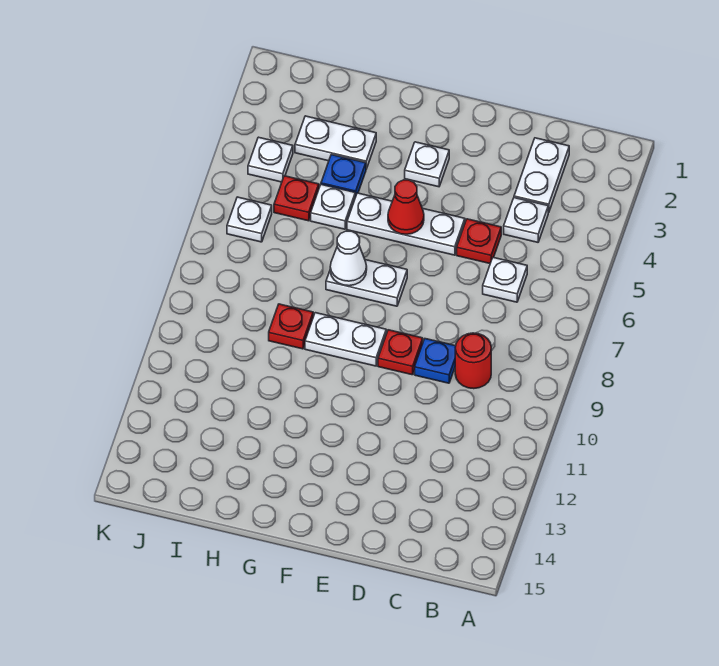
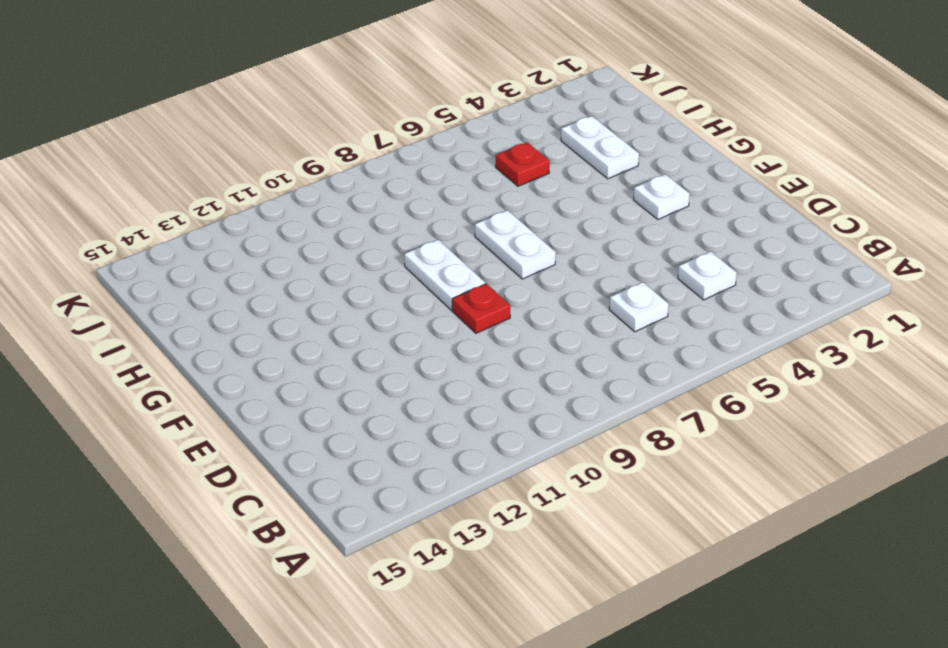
none -> white plate C2:C3 level 1
none -> red round brick C9 level 1
none -> red plate D5 level 1

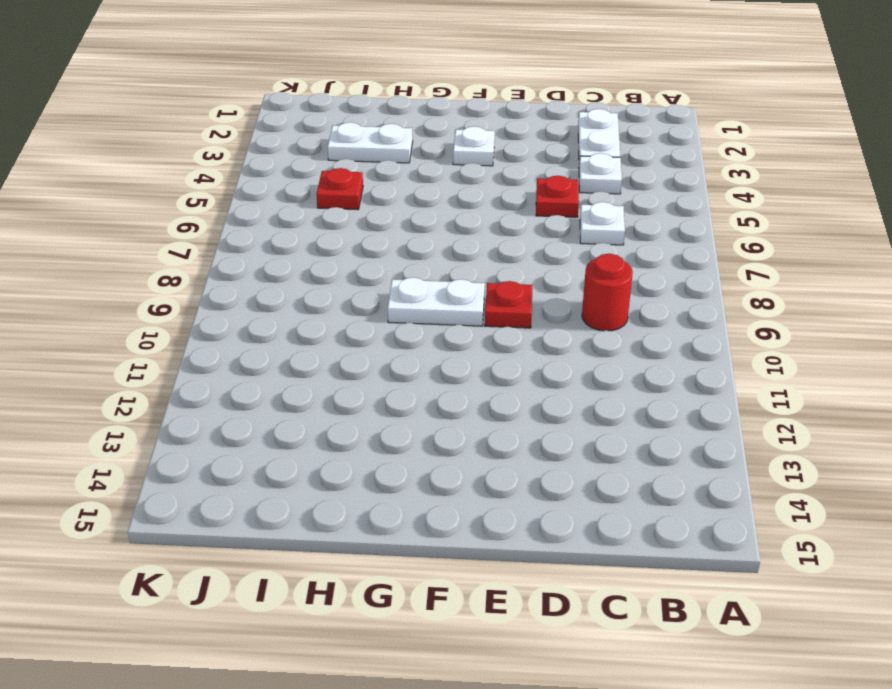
none -> blue plate D9 level 1
none -> white plate E5:G5 level 1
none -> white plate F7:G7 level 1

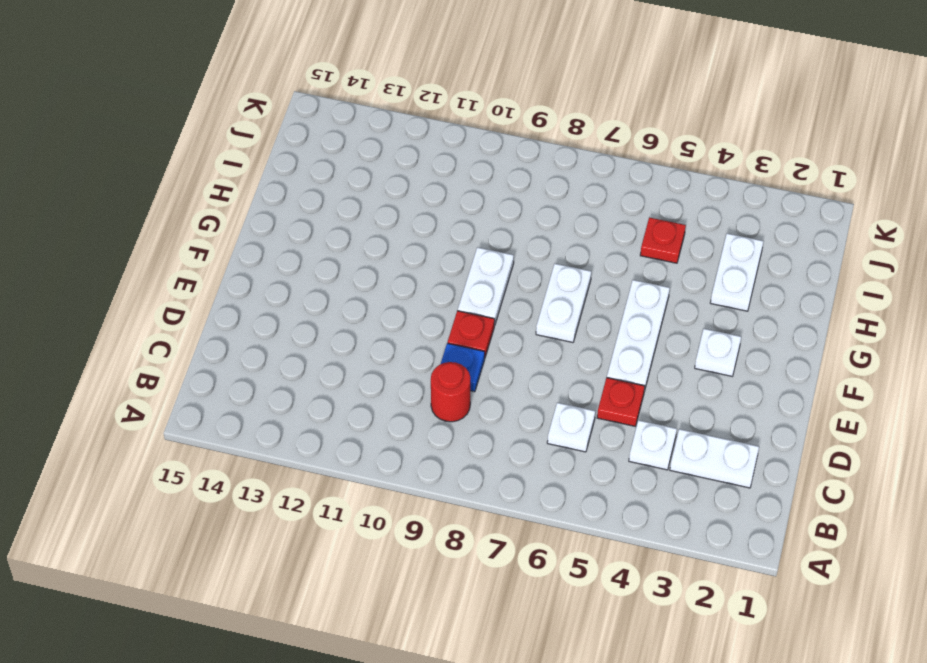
none -> blue plate H4 level 1
none -> white plate H5 level 1
none -> red plate H9 level 1

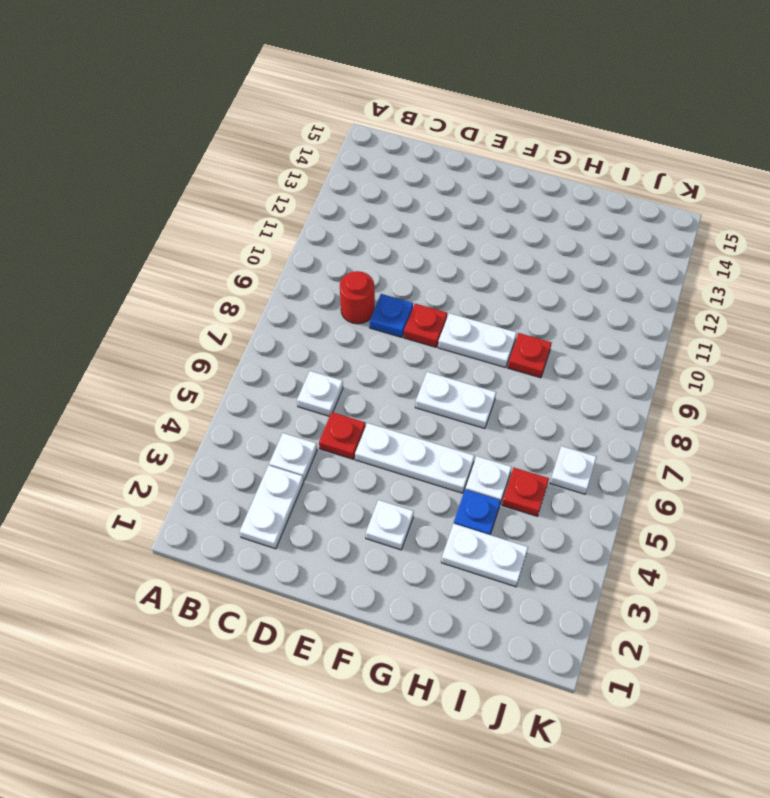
none -> white plate J4 level 1
none -> red cone F5 level 2
none -> white cone G7 level 2

